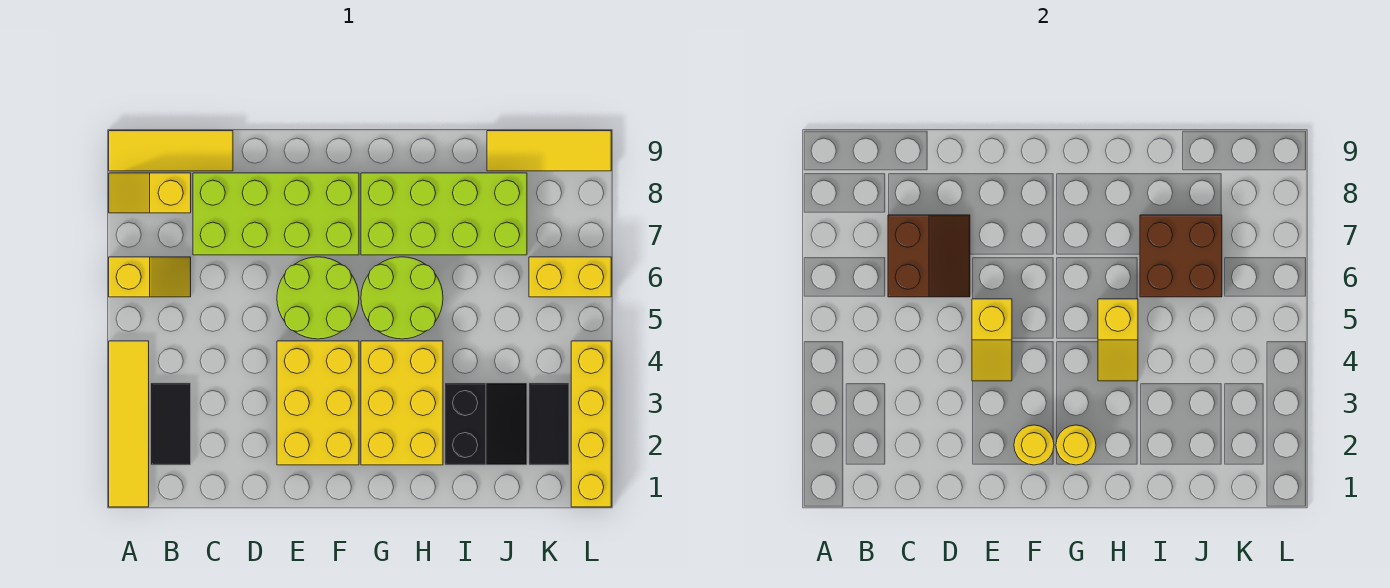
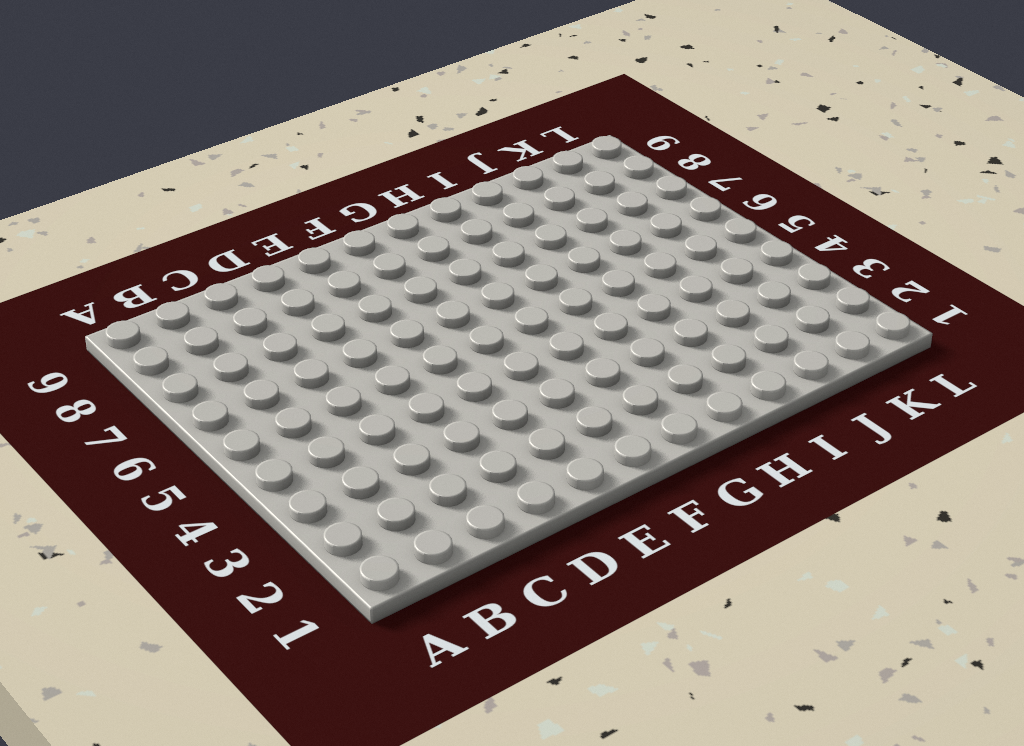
none -> yellow tile A1:A4 level 1
none -> yellow slope A6:B6 level 1 top A
none -> yellow slope A8:B8 level 1 top B

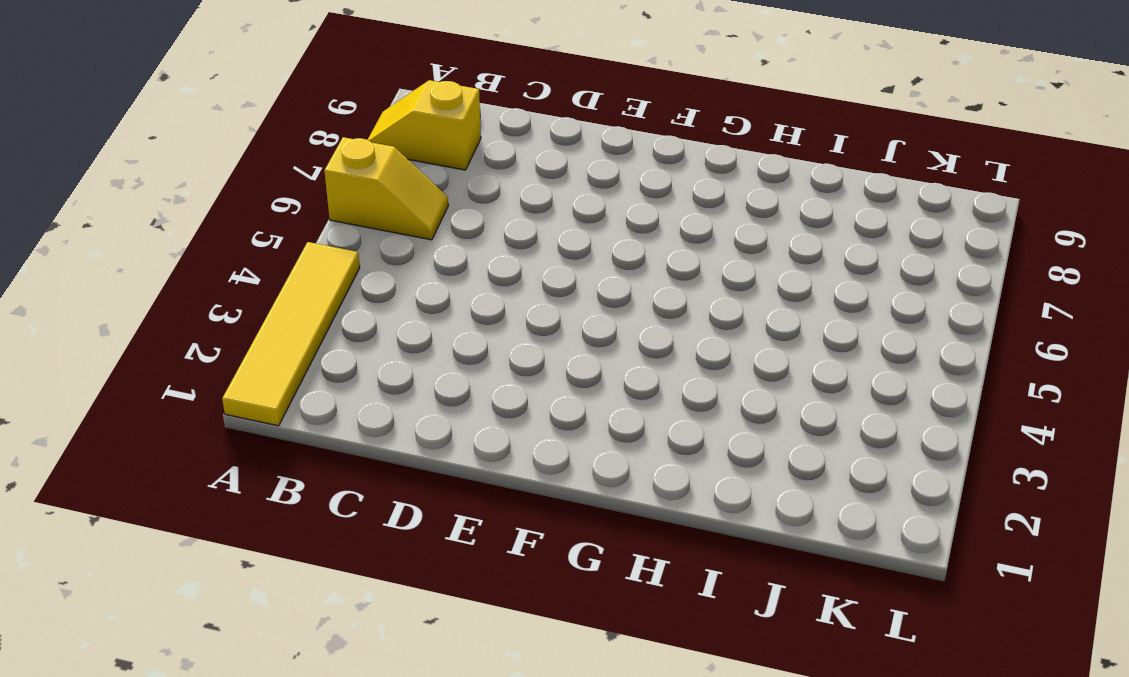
none -> yellow tile A9:C9 level 1
none -> black tile B2:B3 level 1
none -> lime brick C7:F8 level 1

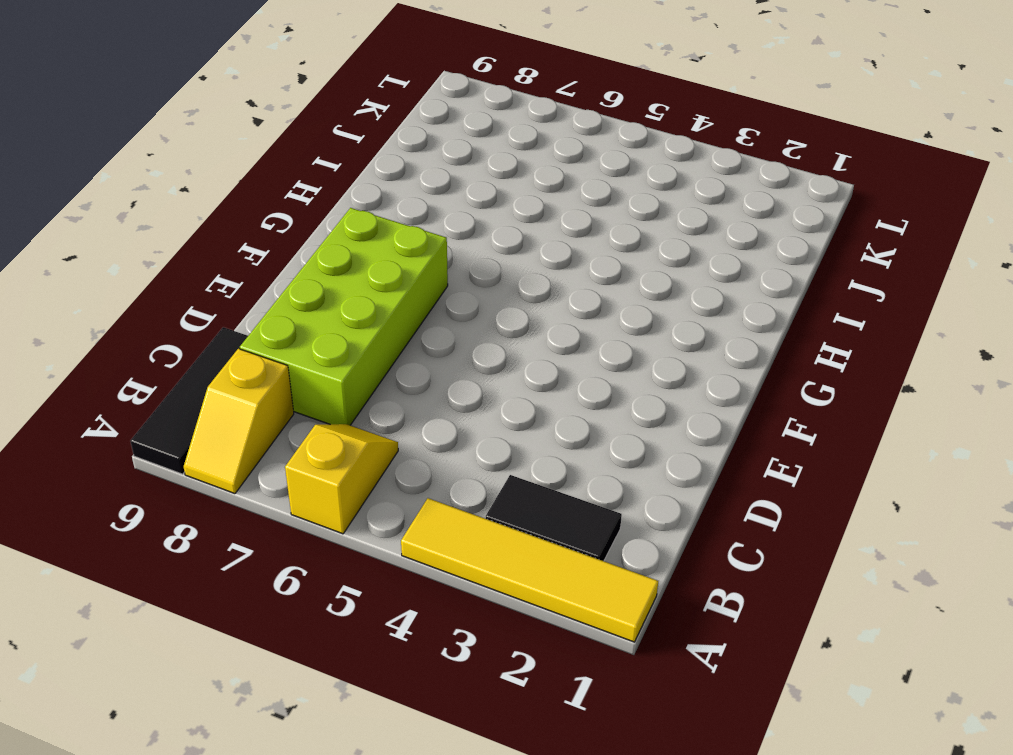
black tile A9:C9 level 1 -> yellow tile A9:C9 level 1
none -> yellow brick E2:F4 level 1
none -> lime round brick E5:F6 level 1
none -> yellow brick G2:H4 level 1

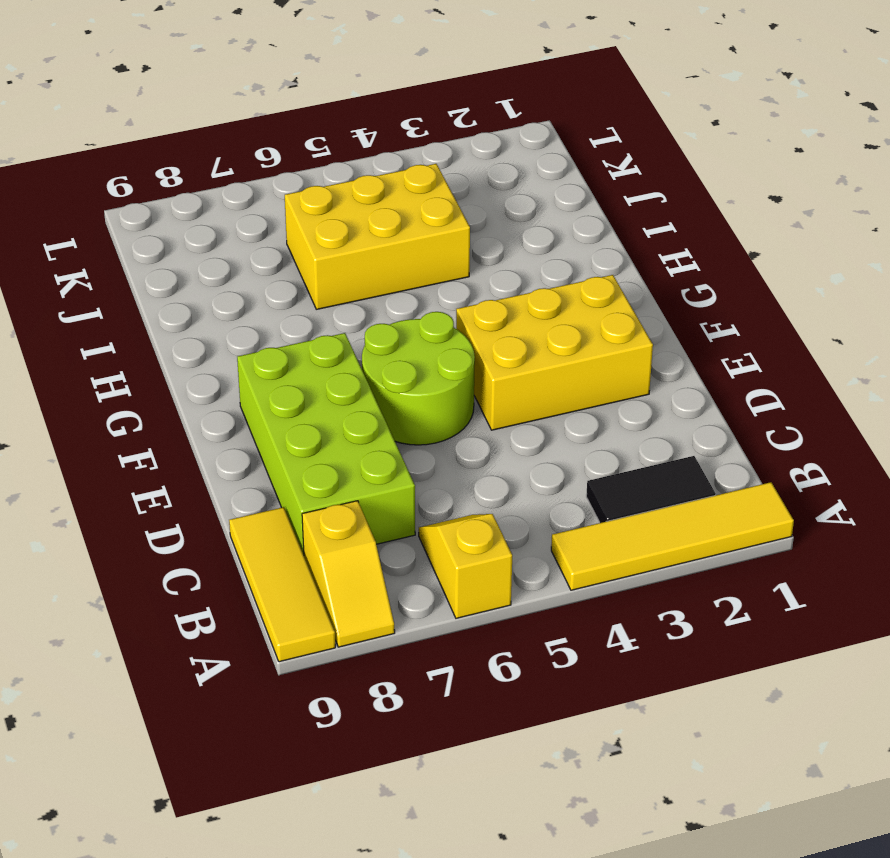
yellow brick I4:J6 level 1 -> yellow brick G2:H4 level 1
none -> lime round brick G5:H6 level 1
none -> lime brick G7:J8 level 1
none -> black slope I2:J3 level 1 top I

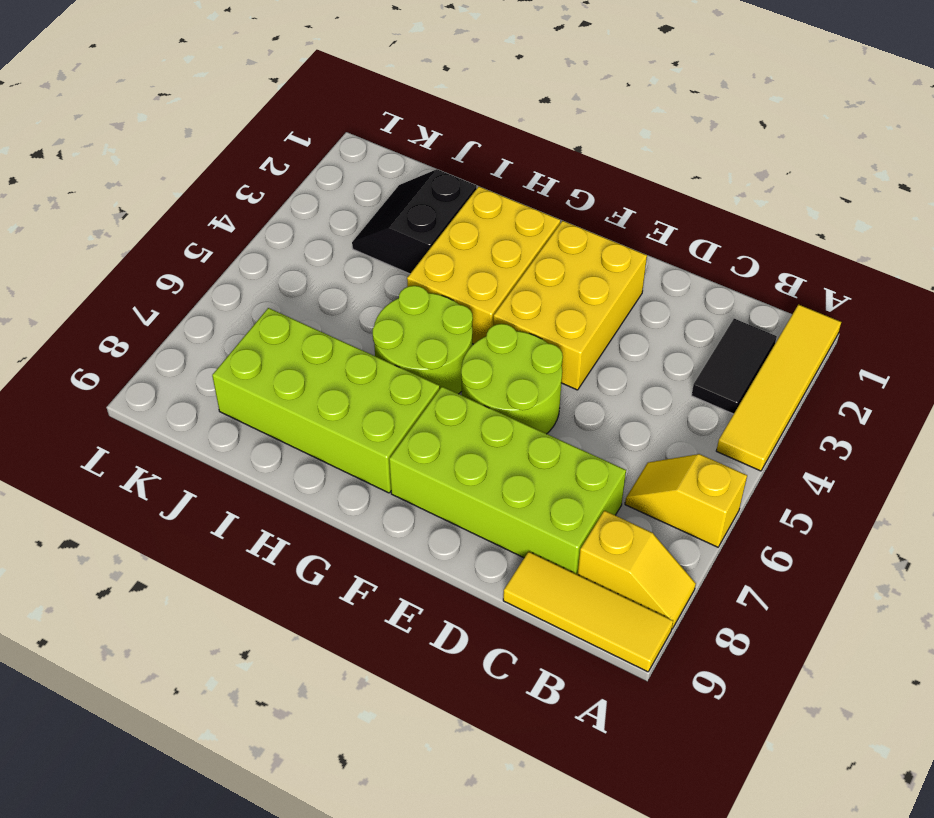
none -> yellow tile J9:L9 level 1
none -> black tile K2:K3 level 1
none -> yellow brick K6:L6 level 1

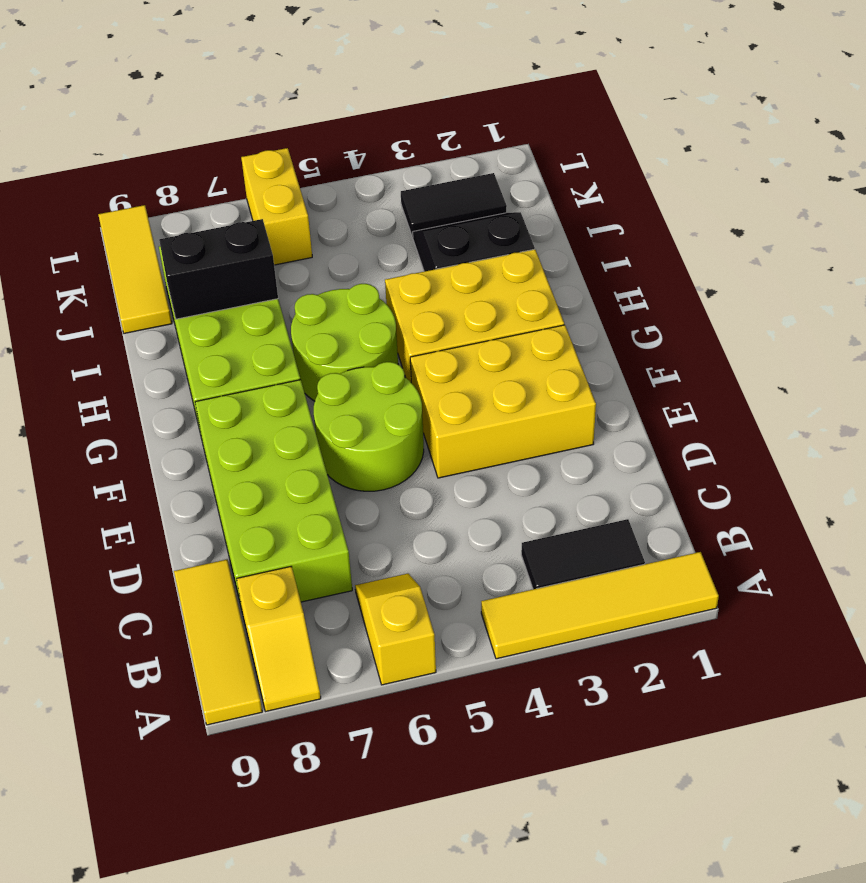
black brick I7:I8 level 2 -> brown brick I6:J7 level 2
none -> yellow brick L1:L4 level 1
none -> brown slope C6:D7 level 2 top C
none -> yellow slope E4:E5 level 2 top 5

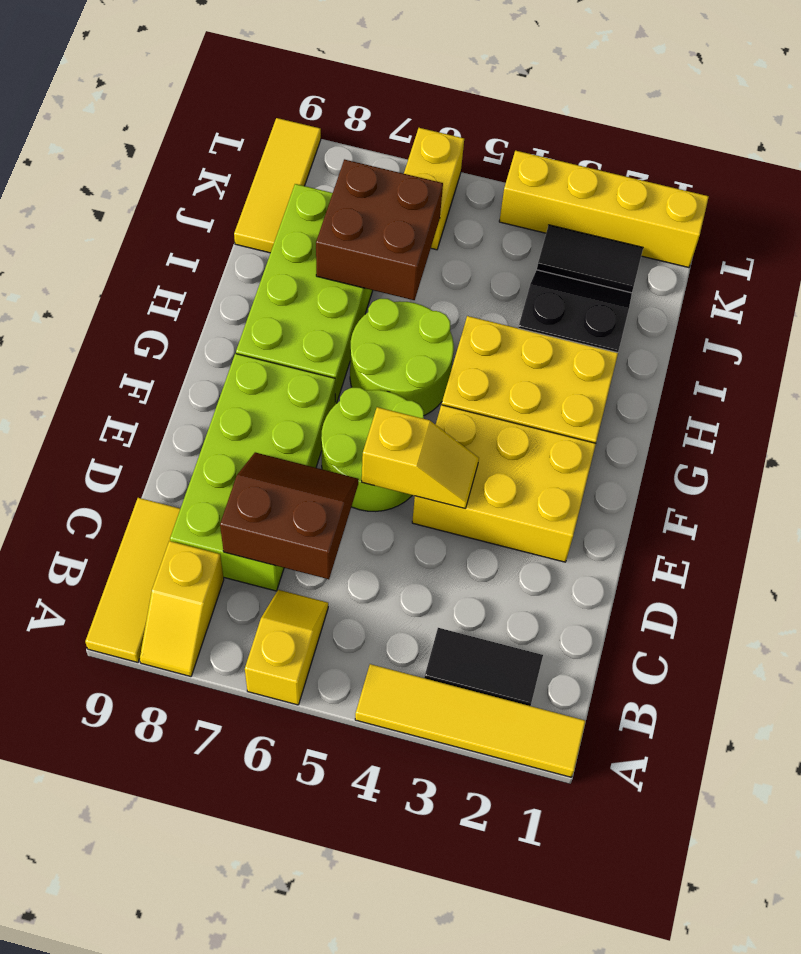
none -> yellow round brick F2 level 2
none -> yellow round brick G2 level 2
none -> yellow slope H4:H5 level 2 top 5

